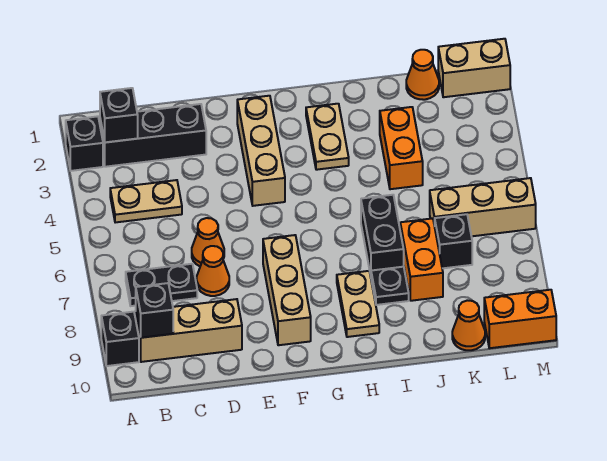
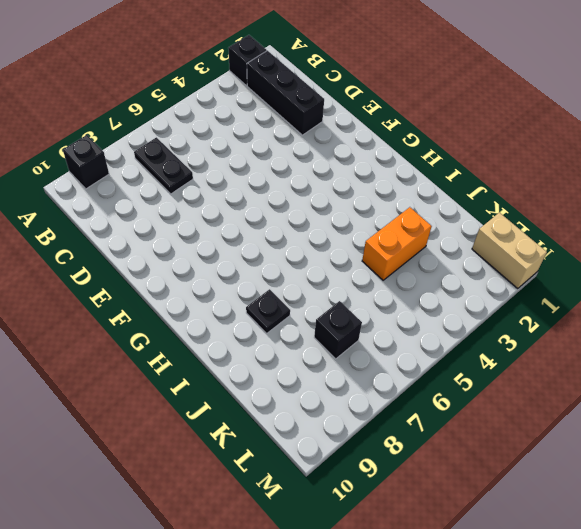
none -> tan plate B4:C4 level 1
none -> tan brick B9:D9 level 1
none -> orange cone D6 level 1

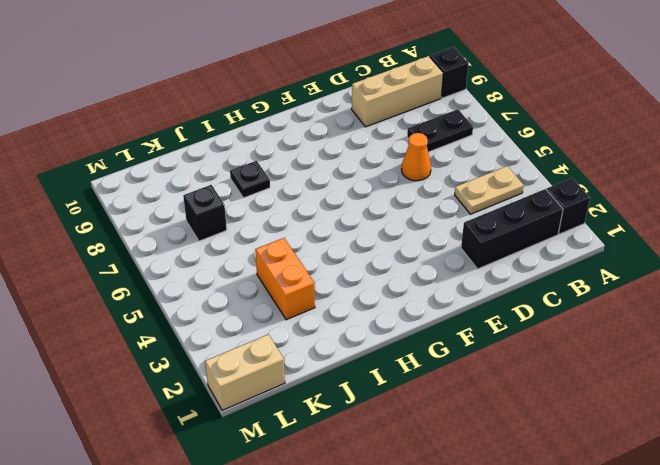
none -> orange cone D7 level 1
none -> tan brick F2:F4 level 1
none -> tan brick F7:F9 level 1

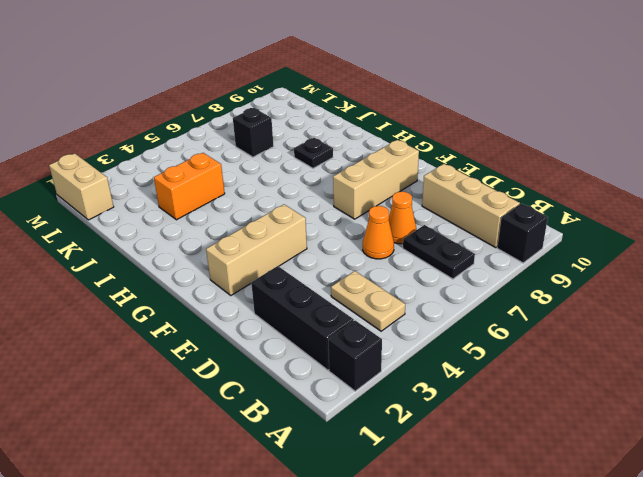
none -> tan plate H2:H3 level 1
none -> tan plate H8:H9 level 1
none -> black brick I6:I7 level 1

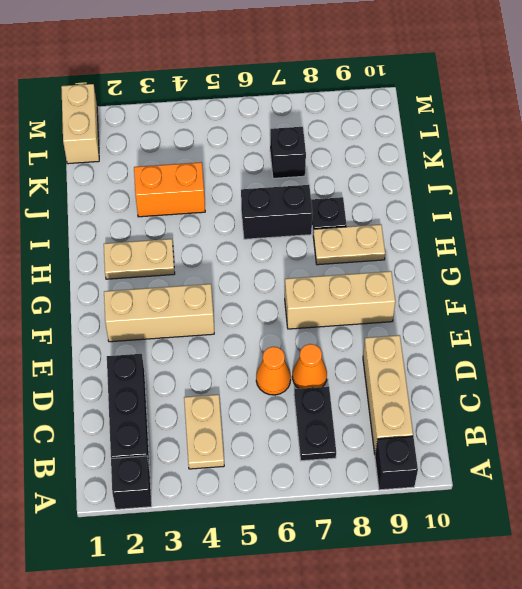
none -> orange brick J7:J8 level 1
none -> orange cone K1 level 1
none -> tan brick K6:M6 level 1

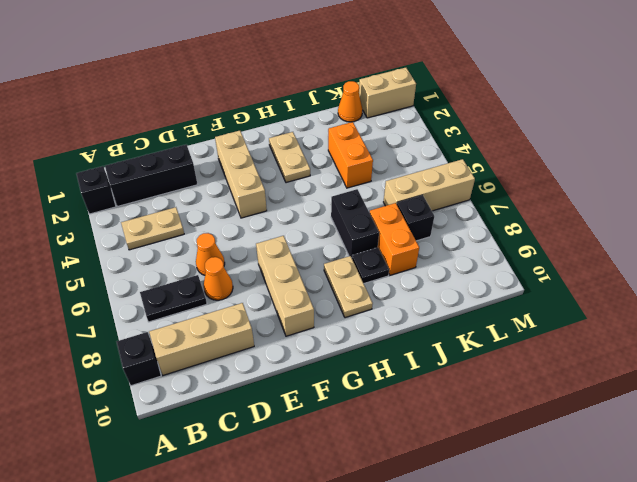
none -> orange cone K10 level 1
none -> orange brick L10:M10 level 1
none -> black brick B2 level 2

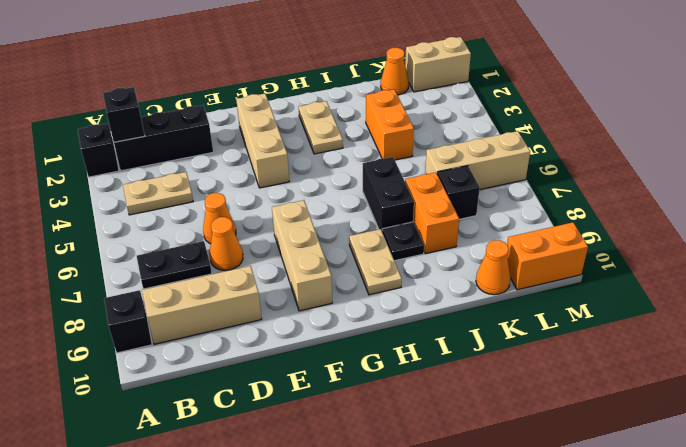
none -> black brick B9 level 2

